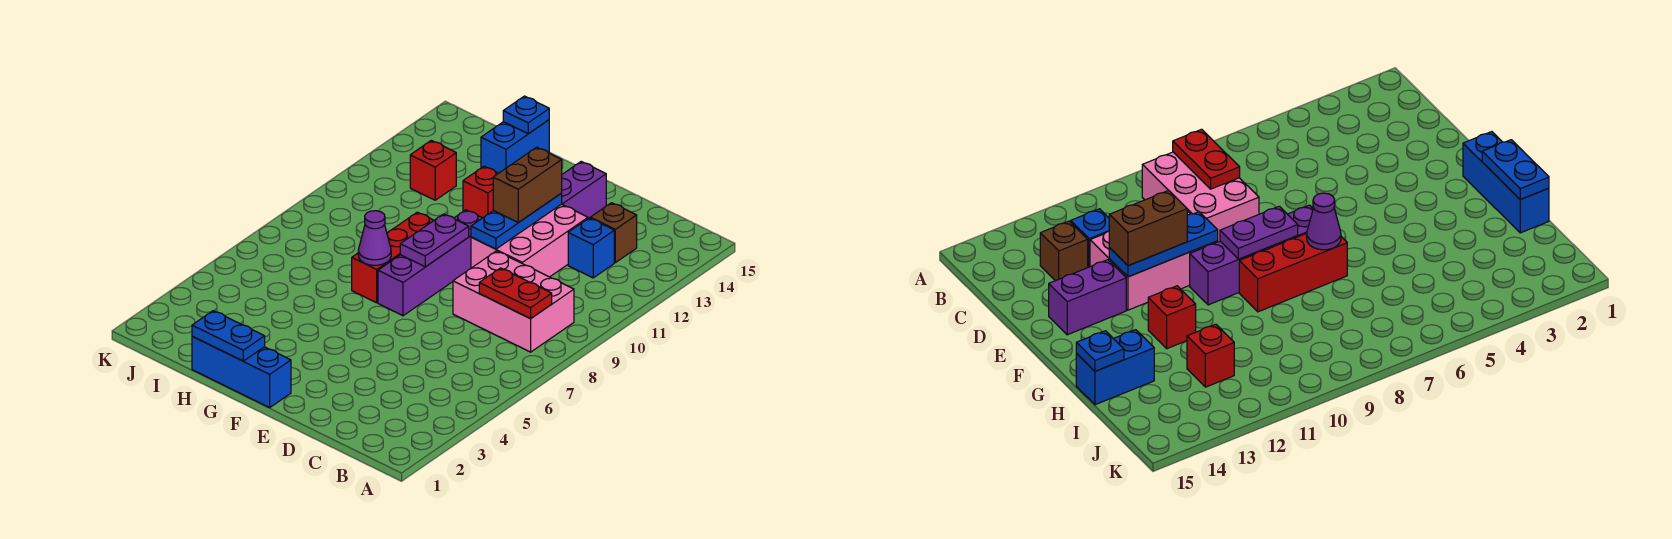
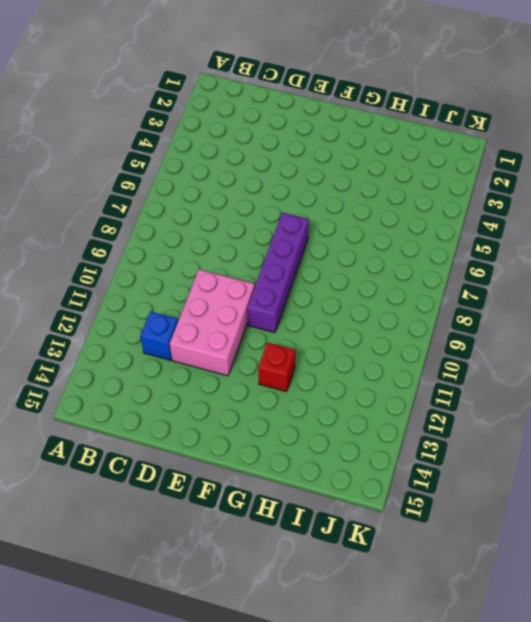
none -> pink brick B8:D9 level 1
none -> brown brick C13 level 1
none -> purple brick E13:E14 level 1

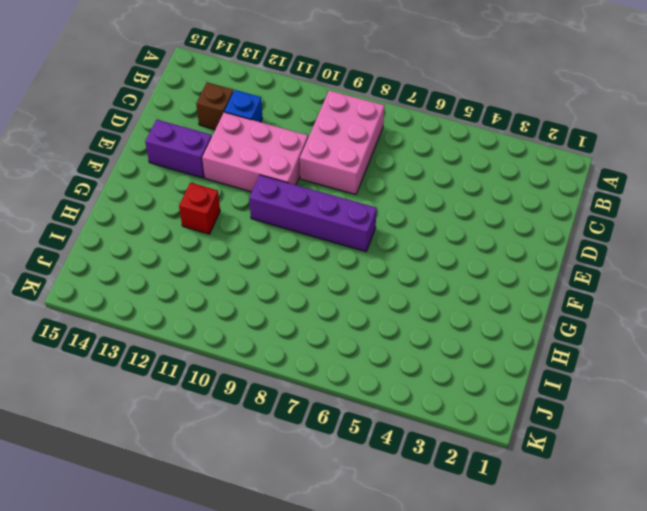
none -> blue brick F1:H1 level 1
none -> red brick G7:G9 level 1
none -> blue brick H14:H15 level 1

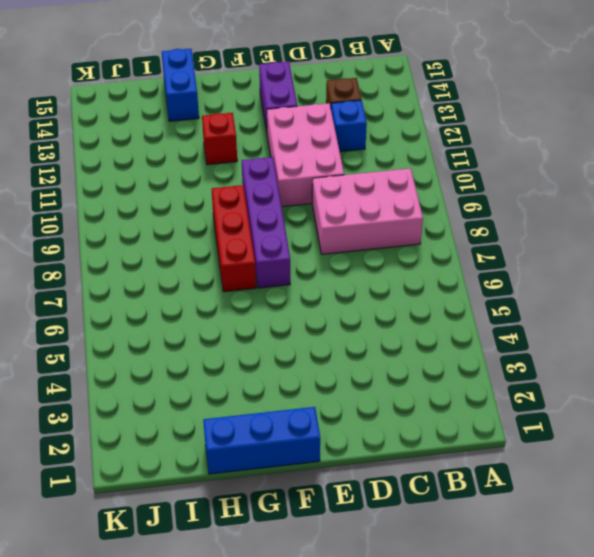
none -> red brick I12 level 1
none -> red plate B8:C8 level 2
none -> blue plate E10:E12 level 2

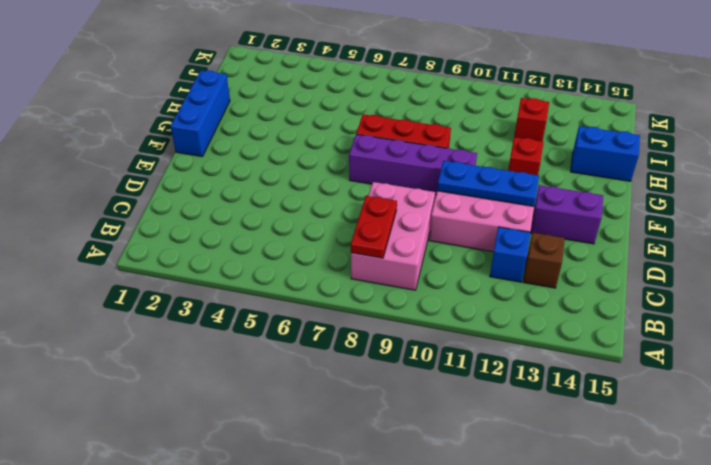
none -> purple plate F8:F9 level 2
none -> blue plate G1:H1 level 2
none -> purple cone G7 level 2

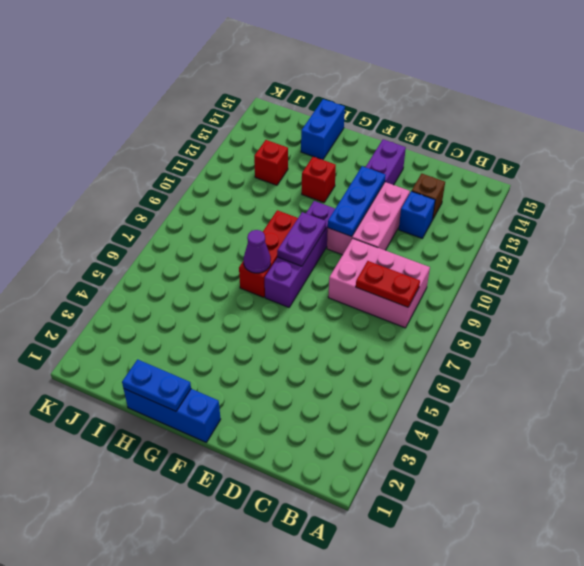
none -> blue plate H15 level 2
none -> brown brick E11:E12 level 3

